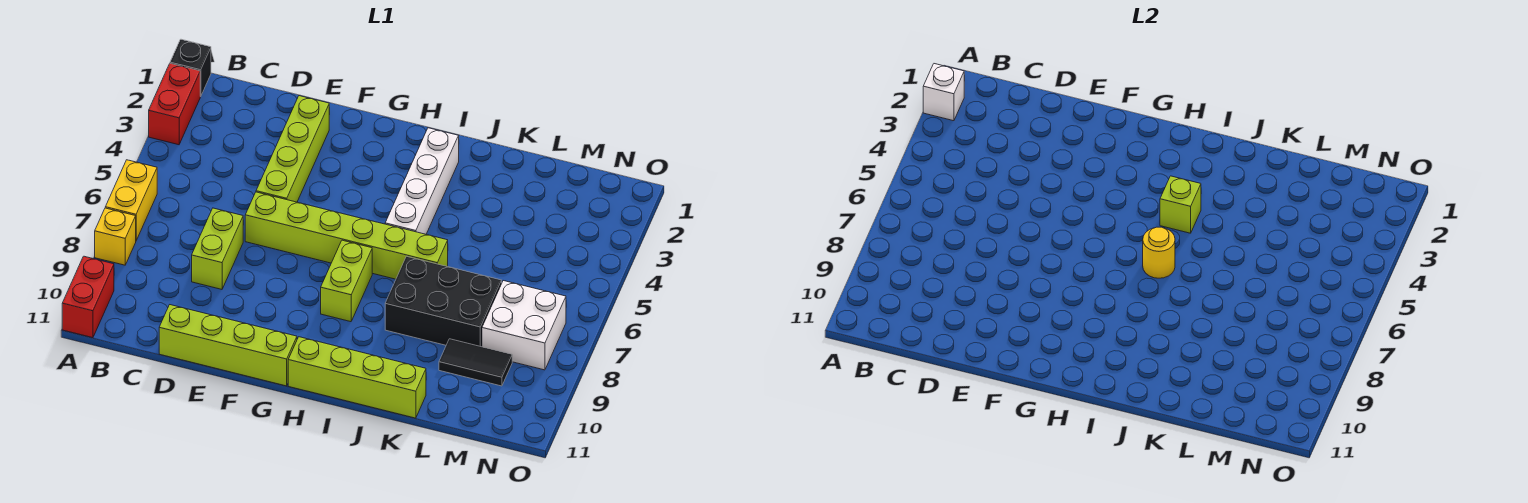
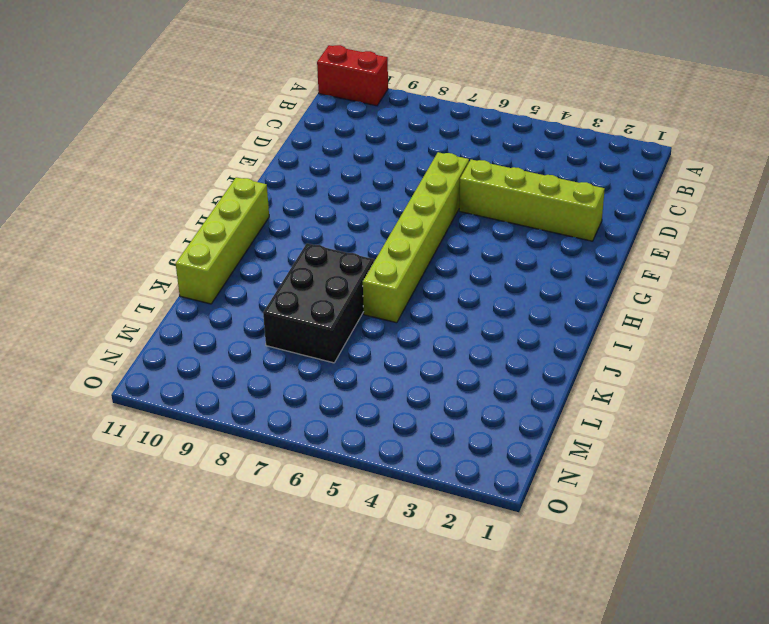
none -> black brick A1 level 1
none -> red brick A2:A3 level 1
none -> yellow brick A6:A7 level 1

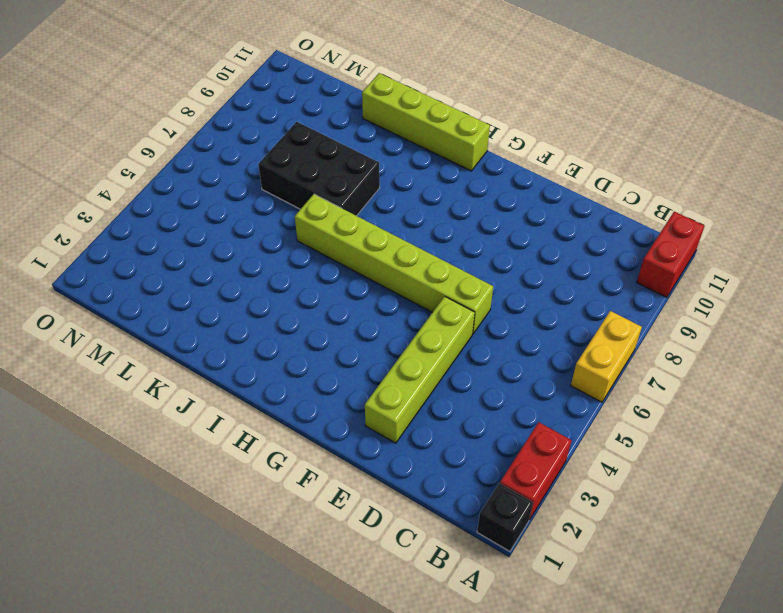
none -> yellow brick A8 level 1
none -> lime brick D7:D8 level 1
none -> lime brick D11:G11 level 1

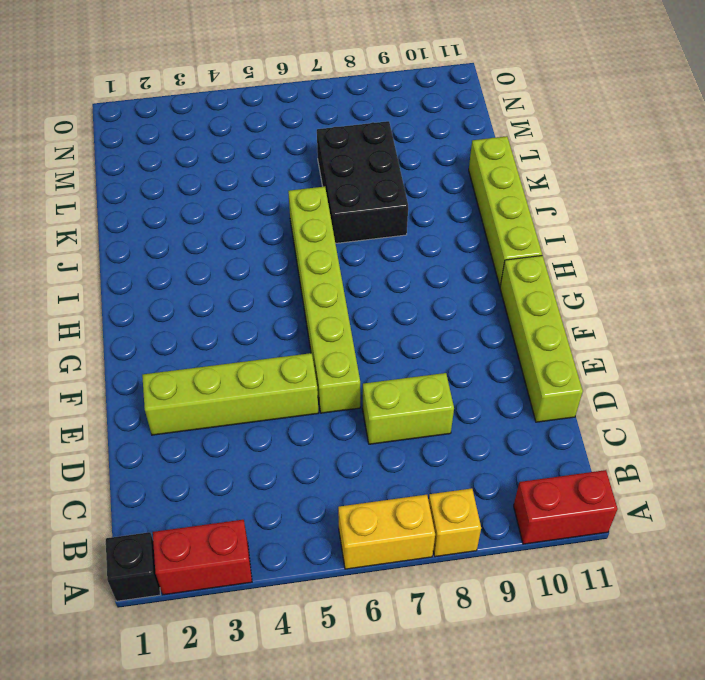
none -> lime brick H7:H8 level 1
none -> white brick I2:I5 level 1
none -> black tile L9:M9 level 1

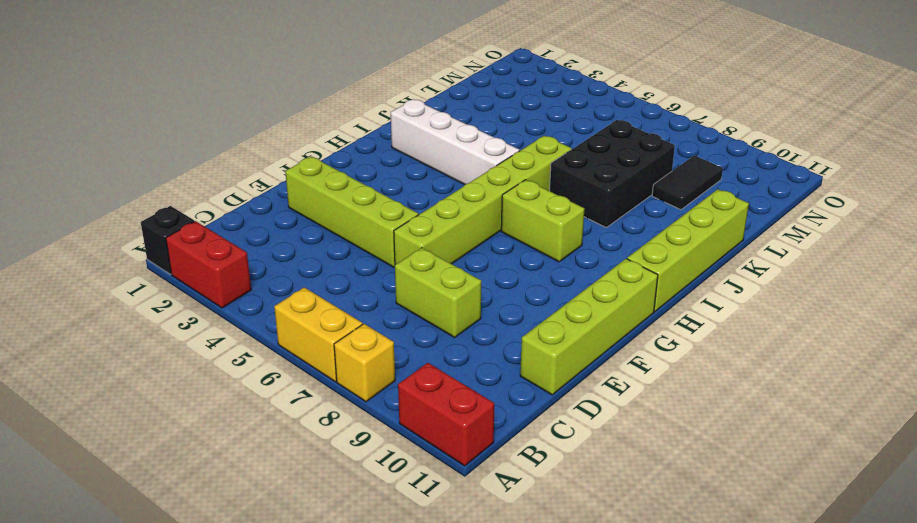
none -> white brick M7:N8 level 1
none -> white brick A2 level 2
none -> lime brick I4 level 2

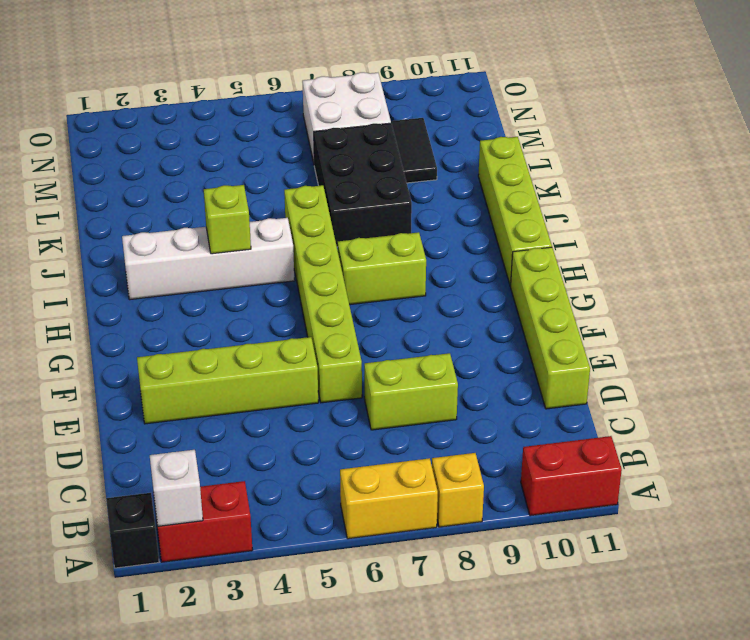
none -> yellow round brick I6 level 2

